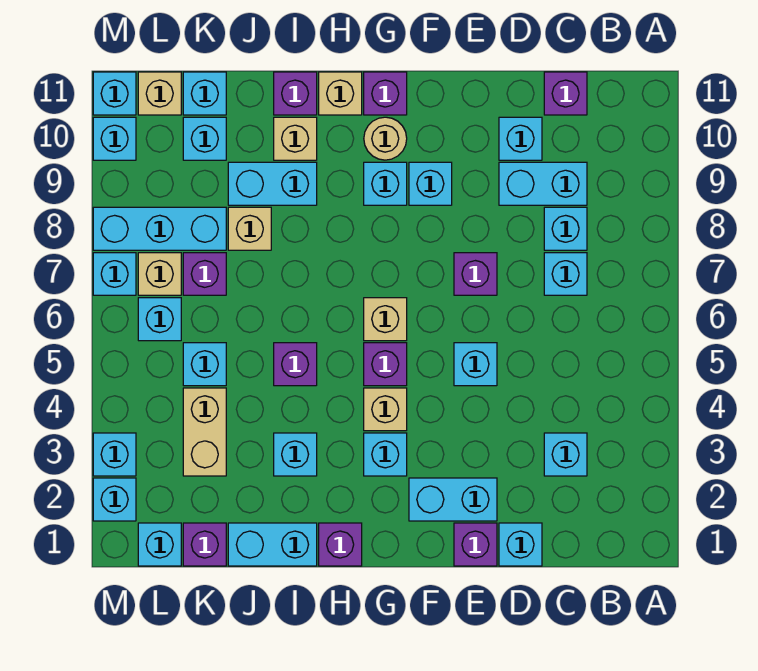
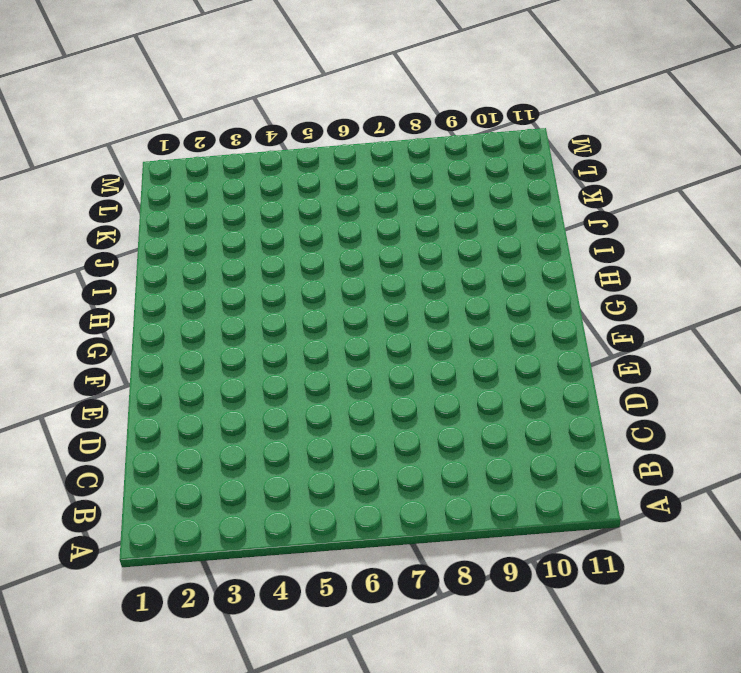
none -> cyan brick C3 level 1
none -> cyan brick C7 level 1
none -> cyan brick C8 level 1
none -> cyan brick C9:D9 level 1

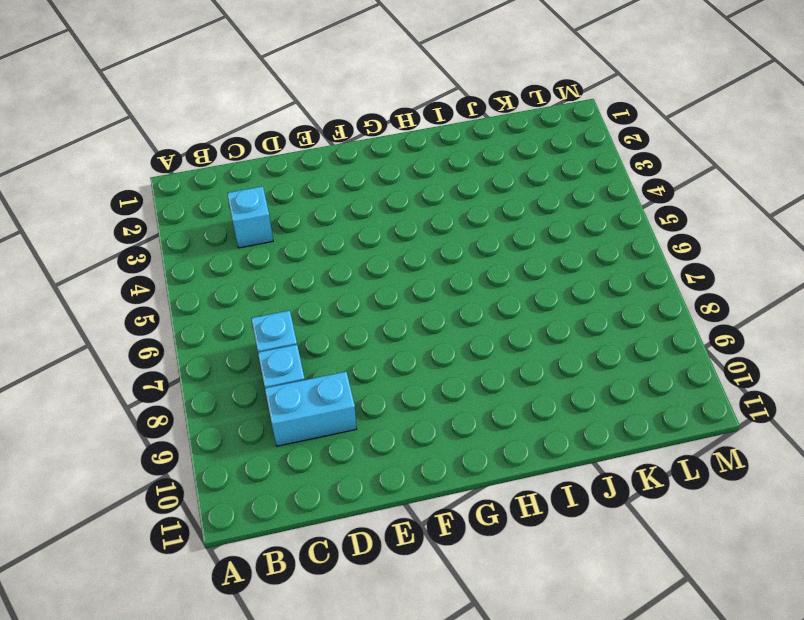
none -> purple brick C11 level 1
none -> cyan brick D1 level 1
none -> cyan brick D10 level 1
none -> purple brick E1 level 1

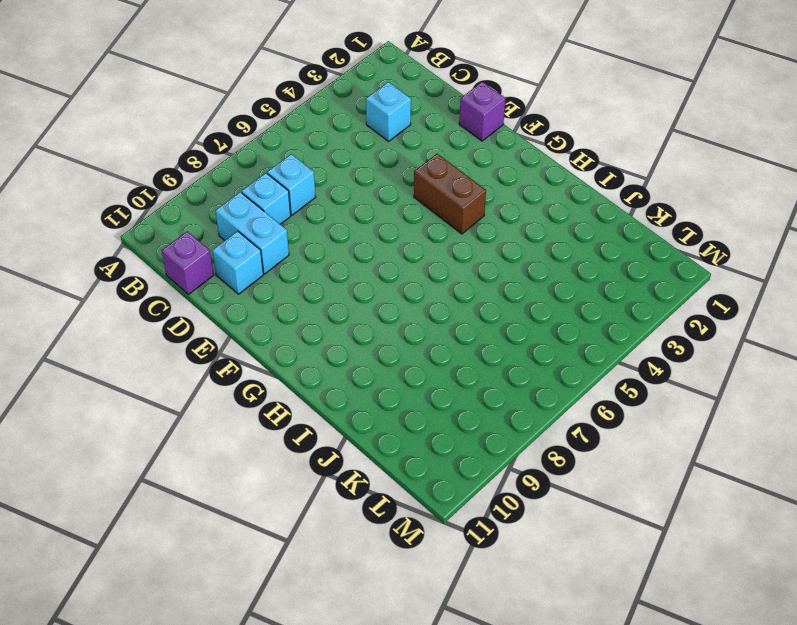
brown brick F4:G4 level 1 -> tan brick G4 level 1
none -> cyan brick D1 level 1
none -> cyan brick E2:F2 level 1
none -> cyan brick E5 level 1
none -> purple brick E7 level 1

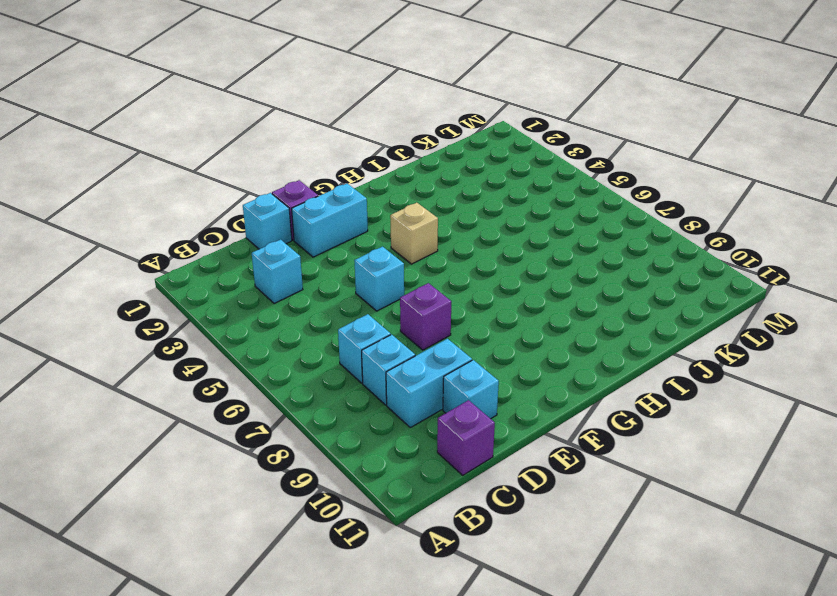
none -> cyan brick F9 level 1
none -> cyan brick G3 level 1
none -> purple brick G5 level 1
none -> tan brick G6 level 1

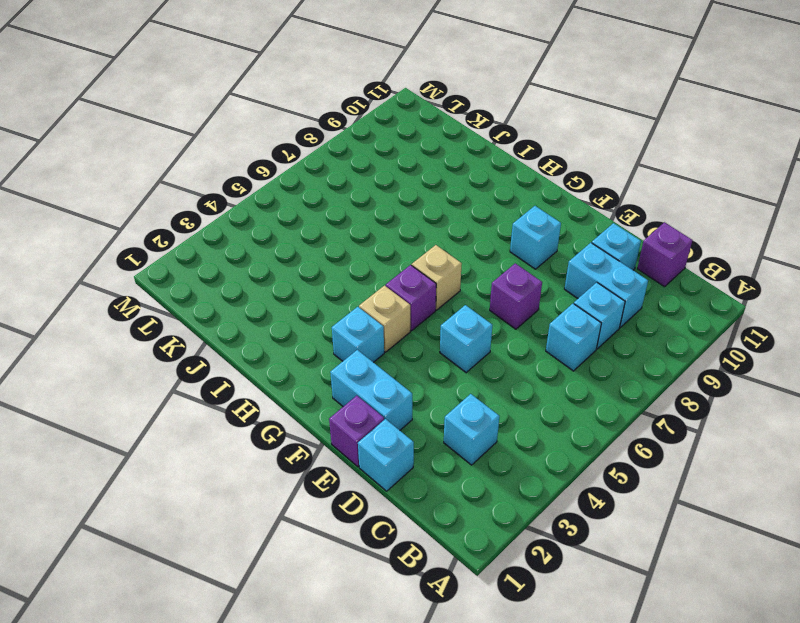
none -> cyan brick G9 level 1
none -> tan round brick G10 level 1
none -> purple brick G11 level 1
none -> purple brick H1 level 1

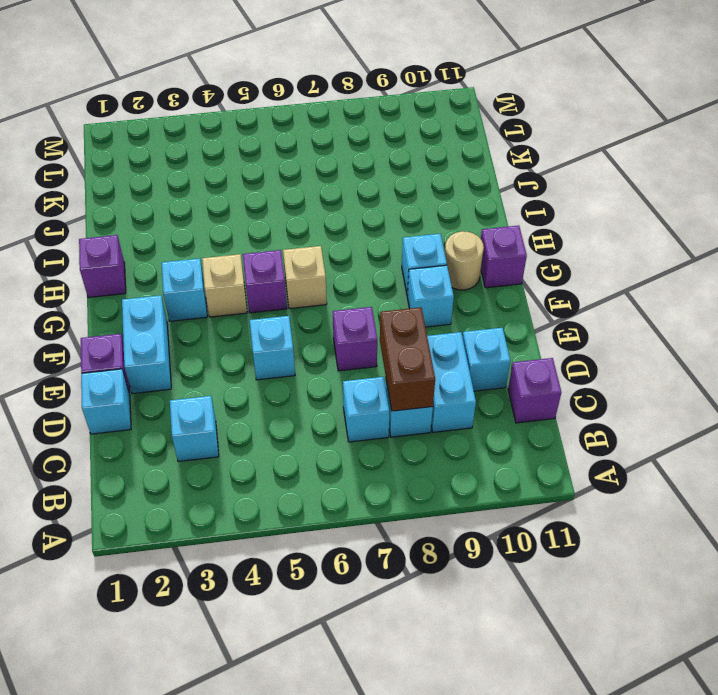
brown brick C8:D8 level 2 -> none
none -> tan brick H11 level 1
none -> cyan brick I1:J1 level 1
none -> cyan brick I3 level 1
none -> purple brick I5 level 1

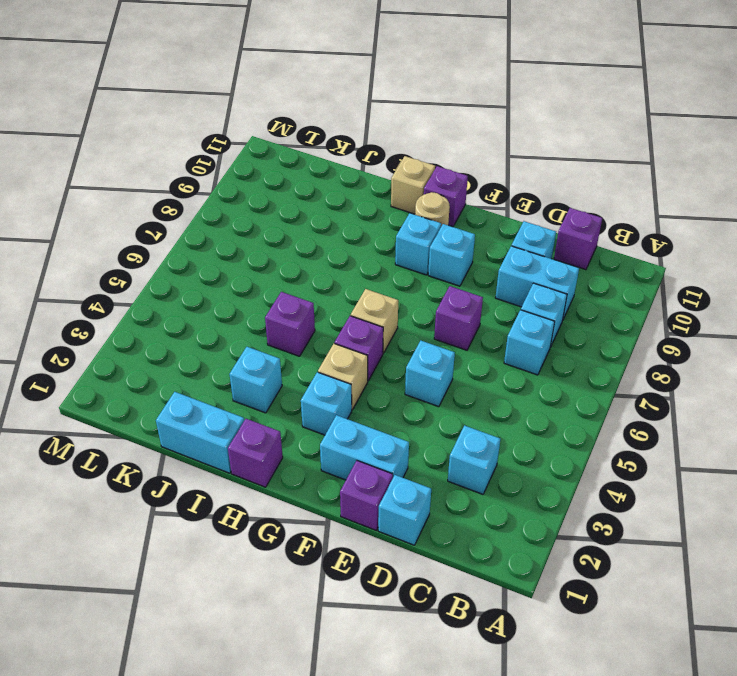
none -> cyan brick I9:J9 level 1
none -> tan brick I10 level 1
none -> purple brick I11 level 1
none -> tan brick J8 level 1

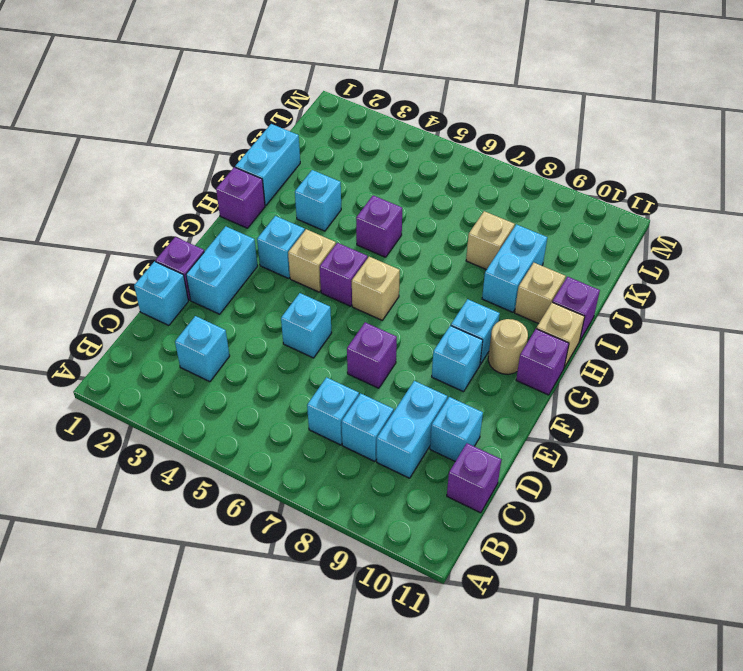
none -> purple brick K1 level 1
none -> tan brick K3:K4 level 1
none -> cyan brick K5 level 1
none -> purple brick K7 level 1

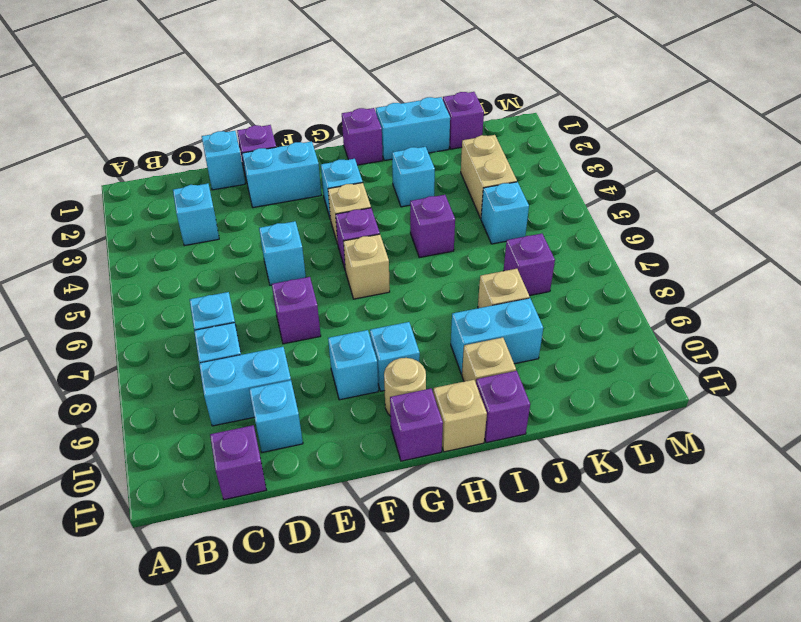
none -> cyan brick K8:M8 level 1
none -> cyan brick K10 level 1
none -> cyan brick K11 level 1
none -> cyan brick L1 level 1

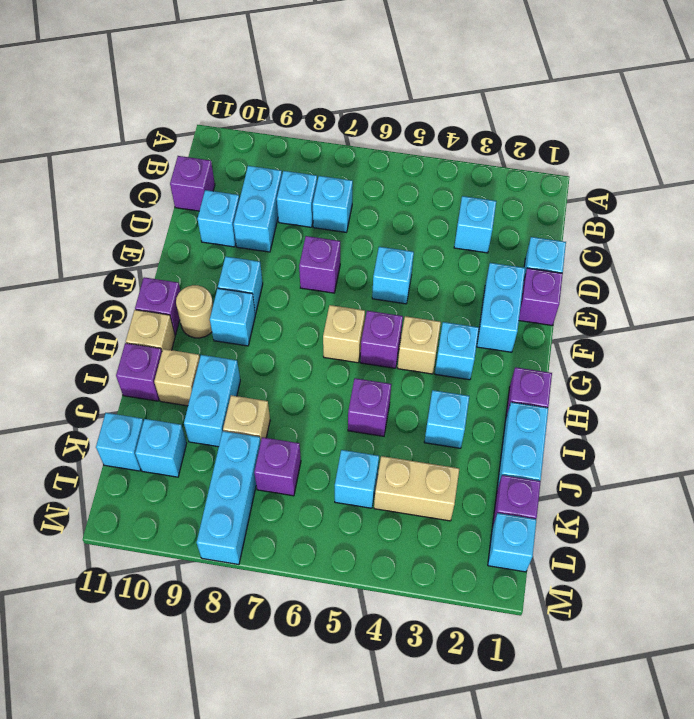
none -> cyan brick L6 level 1
none -> tan brick L7 level 1
none -> tan brick L11 level 1
none -> cyan brick M2 level 1

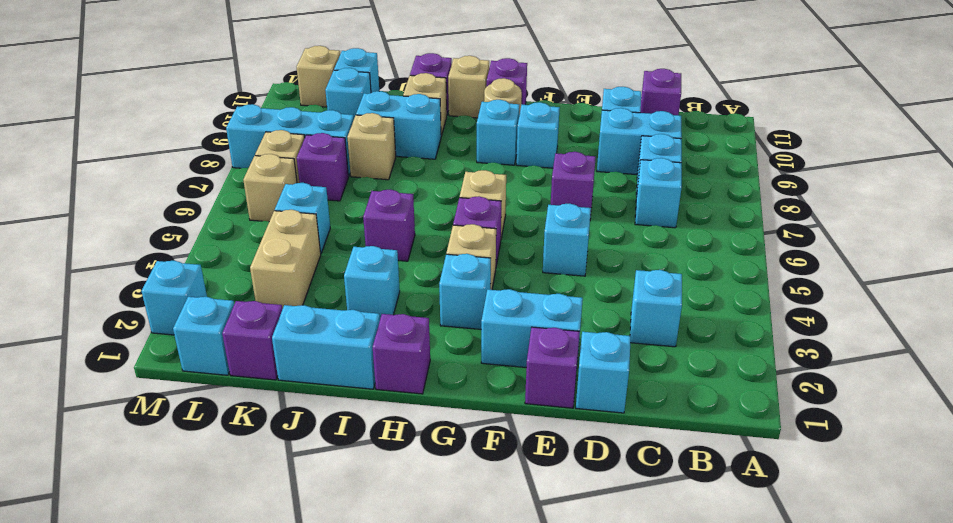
tan brick L6 level 1 -> cyan brick L6 level 1
none -> cyan brick M3 level 1
none -> cyan brick M7 level 1
none -> cyan brick M10 level 1
none -> cyan brick M11 level 1

